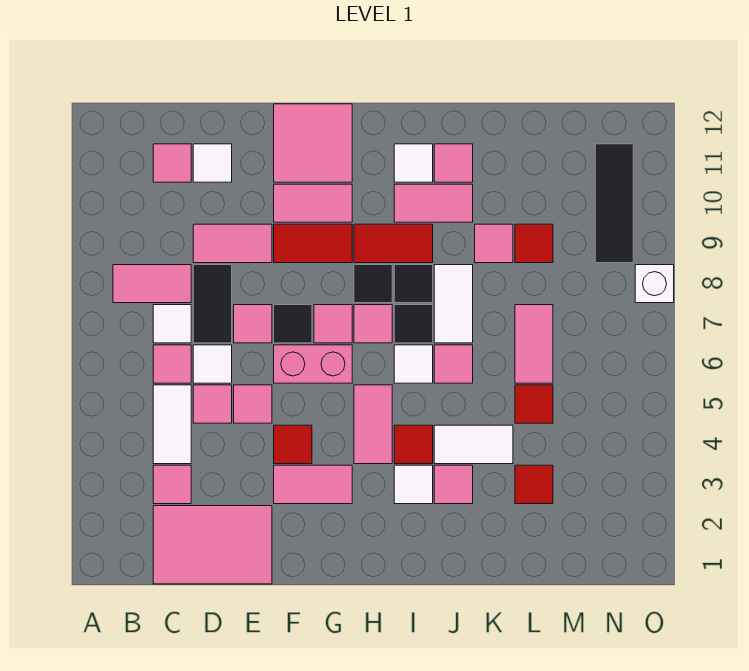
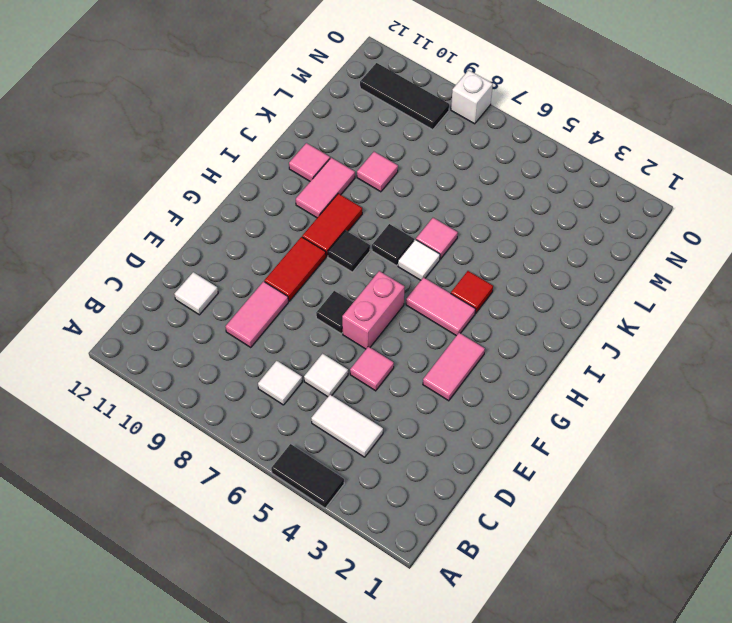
black tile A4:A5 level 1 -> black tile D7:D8 level 1
none -> pink tile B8:C8 level 1
none -> pink tile C1:E2 level 1
none -> pink tile C3 level 1
none -> pink tile C6 level 1

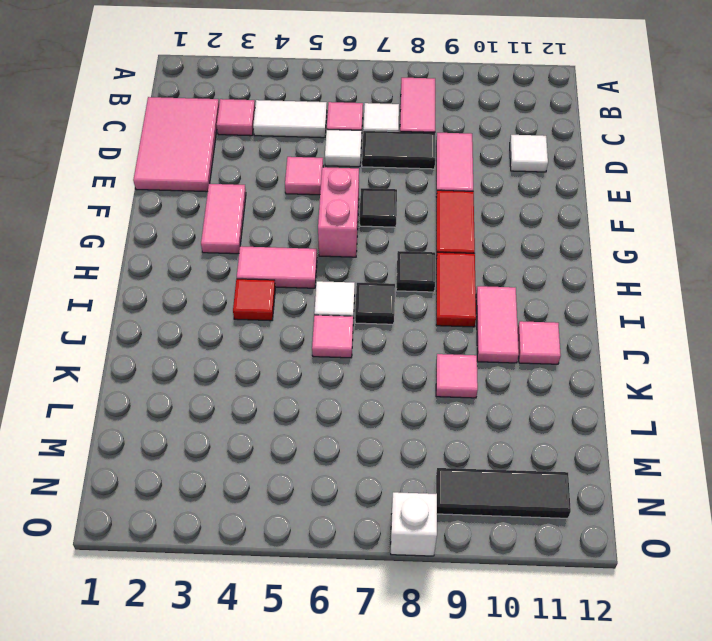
none -> pink tile C11 level 1
none -> pink tile D5 level 1
none -> pink tile E7 level 1
none -> red tile F4 level 1

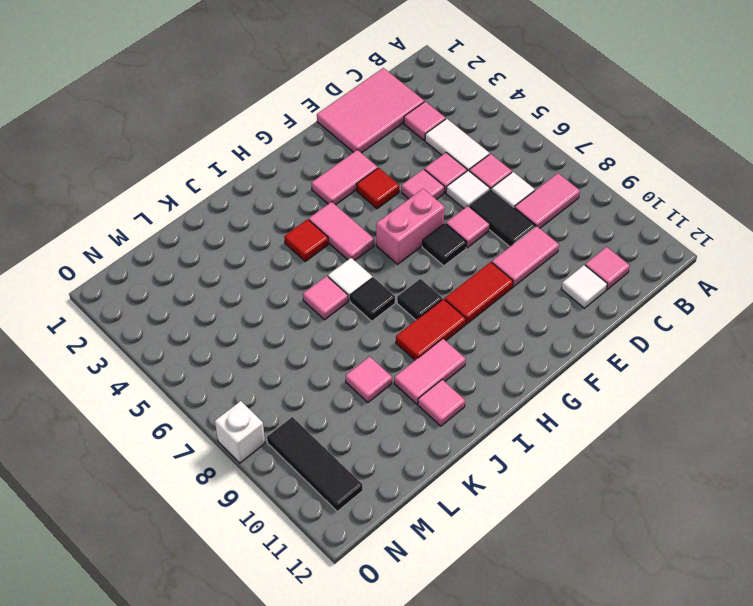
none -> pink tile F10:G10 level 1
none -> pink tile F11:G12 level 1
none -> pink tile G7 level 1
none -> pink tile H7 level 1

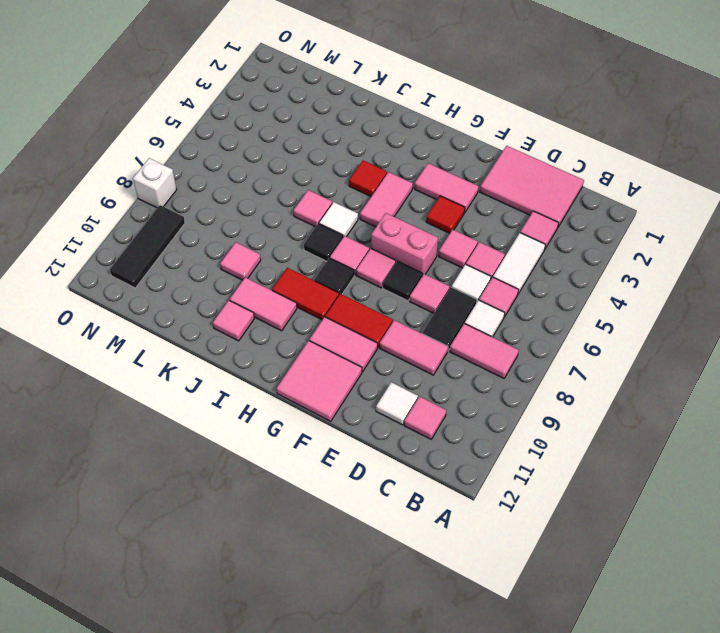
none -> white tile I3 level 1
none -> black tile I8 level 1
none -> white tile I11 level 1
none -> pink tile J3 level 1

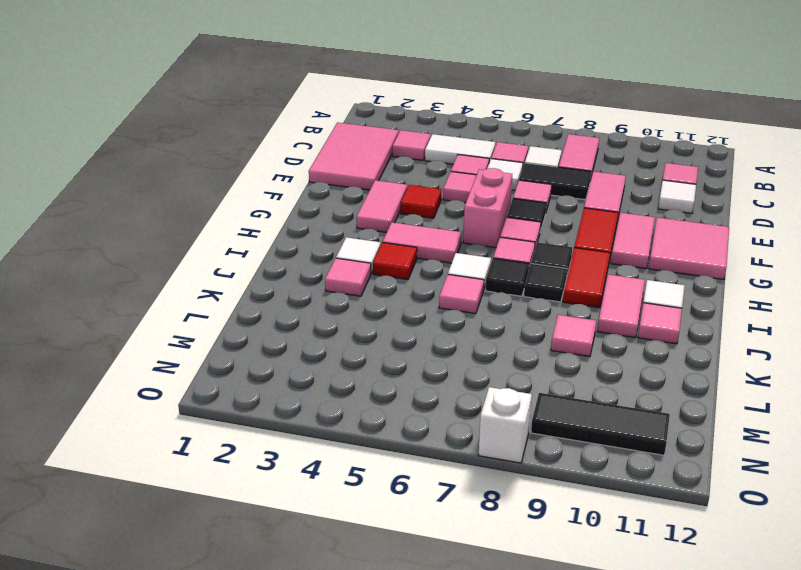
none -> white tile J4:K4 level 1
none -> white tile J7:J8 level 1
none -> red tile L3 level 1
none -> red tile L5 level 1

